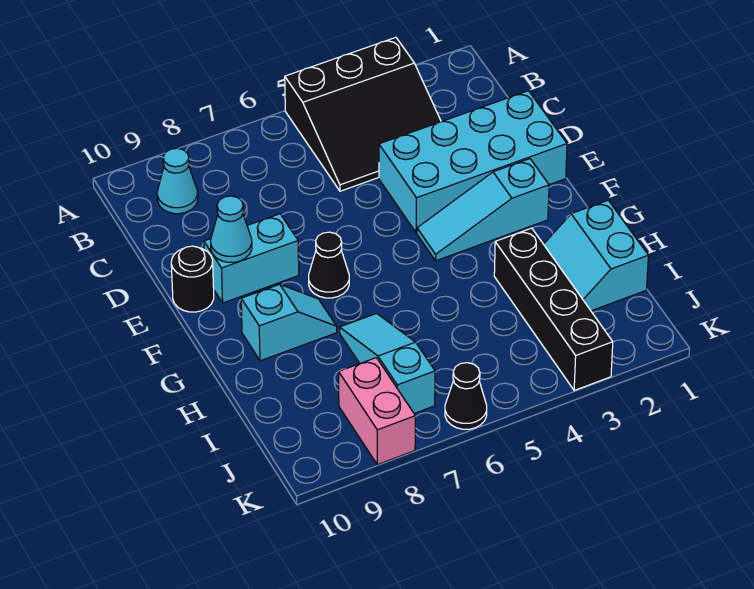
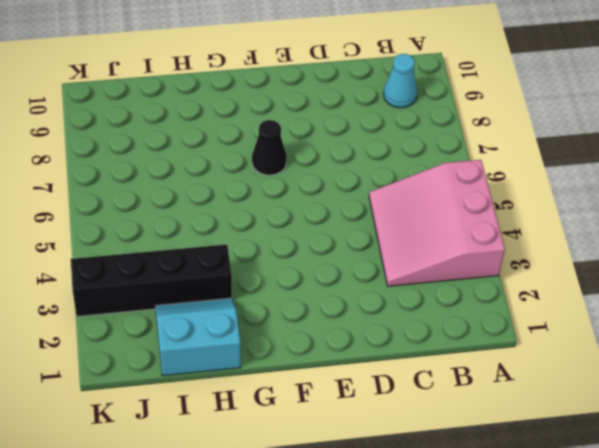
pink slope A3:C5 level 1 top A -> black slope A3:C5 level 1 top A
none -> cyan brick D1:E4 level 1
none -> cyan brick E8:E9 level 1
none -> black round brick E10 level 1

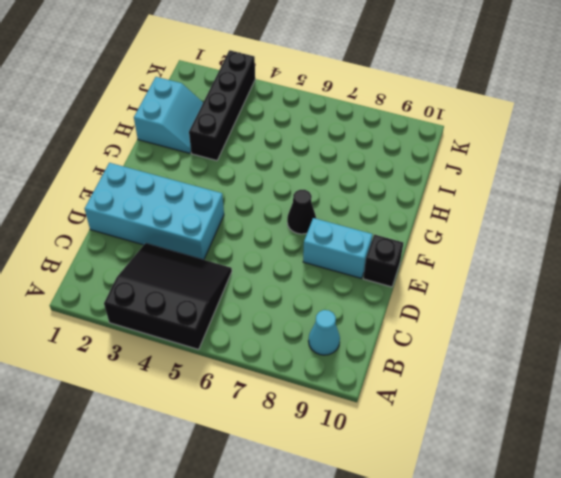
black brick E10 level 1 -> black round brick E10 level 1
none -> cyan slope F2:F4 level 1 top 2
none -> cyan slope G8:G9 level 1 top 9
none -> cyan slope H7:J7 level 1 top J

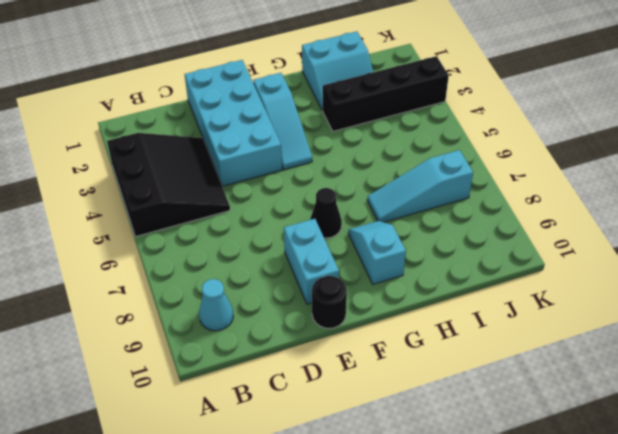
none -> pink brick J8:K8 level 1
none -> black cone K6 level 1
none -> cyan cone E9 level 2

